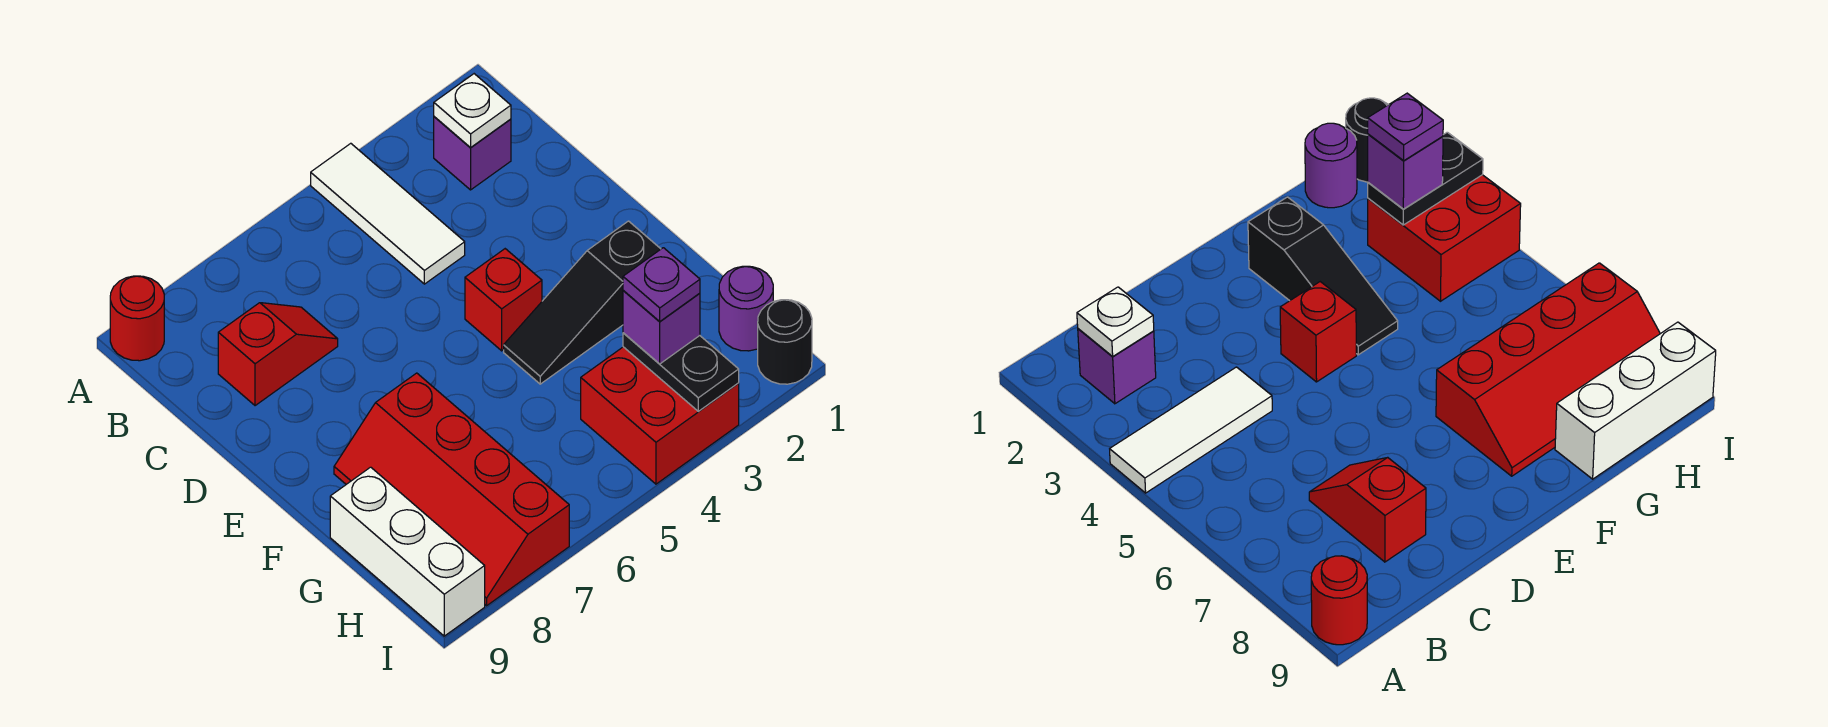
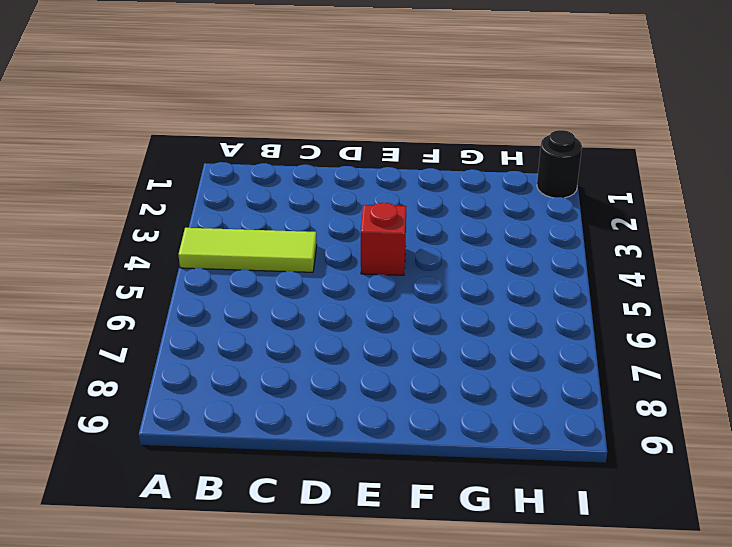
lime tile A4:C4 level 1 -> white tile A4:C4 level 1
none -> red round brick A9 level 1
none -> purple brick B2 level 1
none -> red slope C7:C8 level 1 top 8

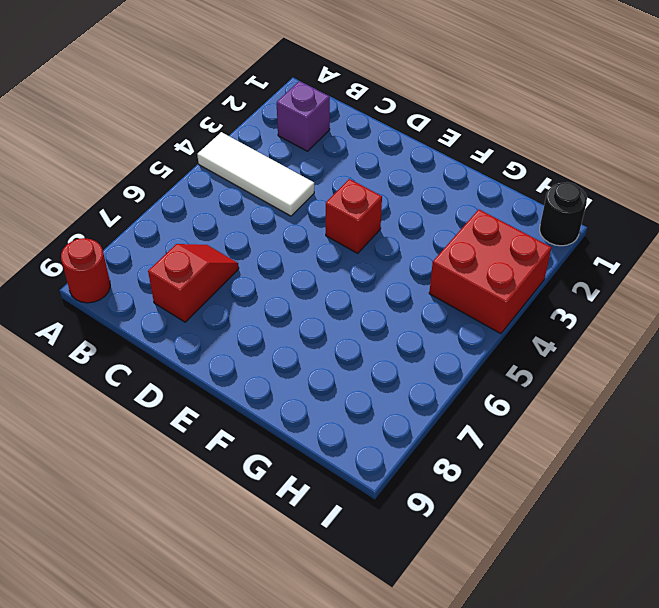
none -> black slope F2:F4 level 1 top 2
none -> red slope F7:I8 level 1 top 7
none -> white brick G9:I9 level 1

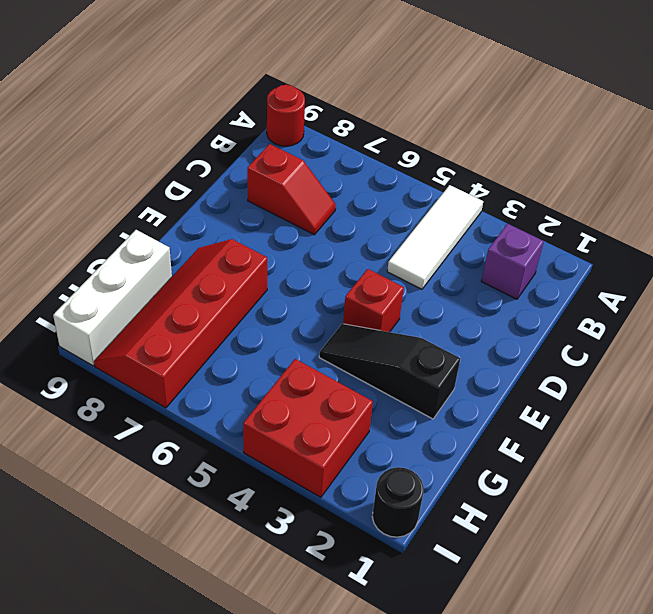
none -> purple round brick H1 level 1
none -> white plate B2 level 2
none -> black plate H3:I3 level 2

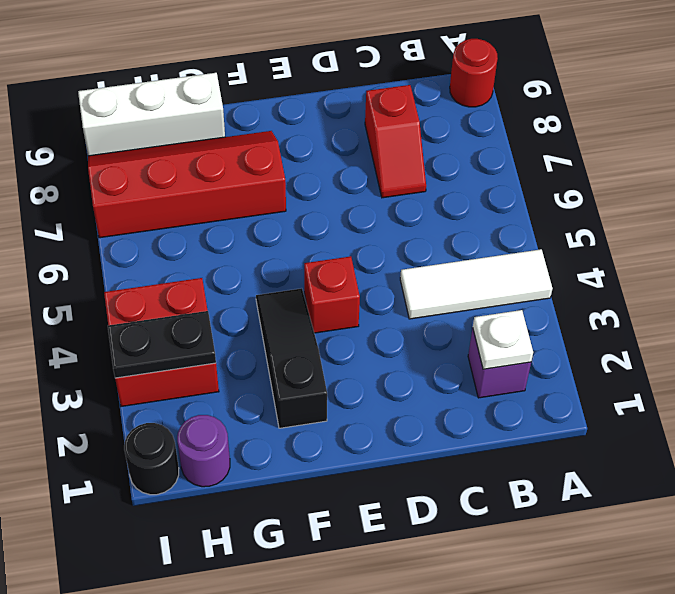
none -> purple brick H3 level 3
none -> purple plate H3 level 4

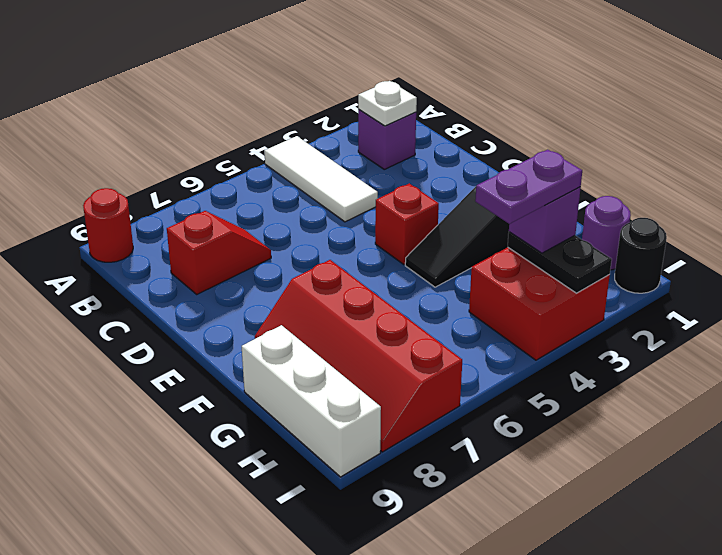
purple plate H3:H4 level 4 -> purple plate H3 level 4

